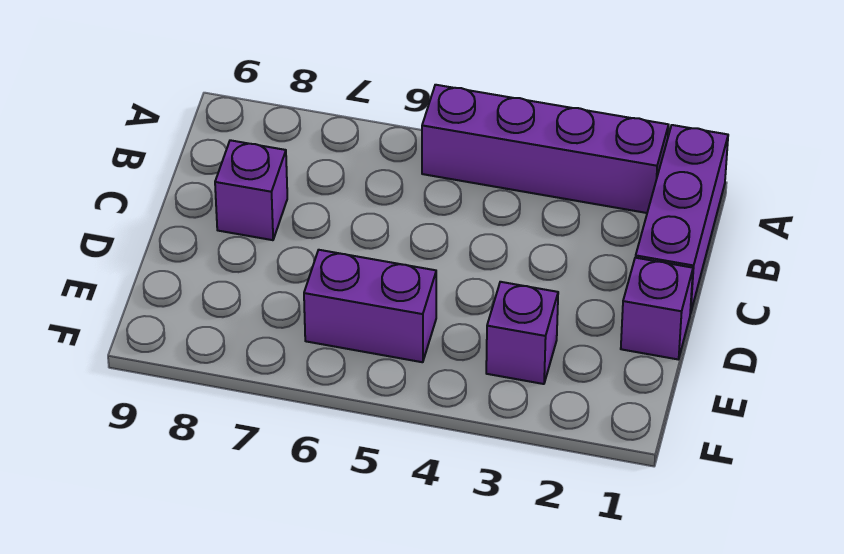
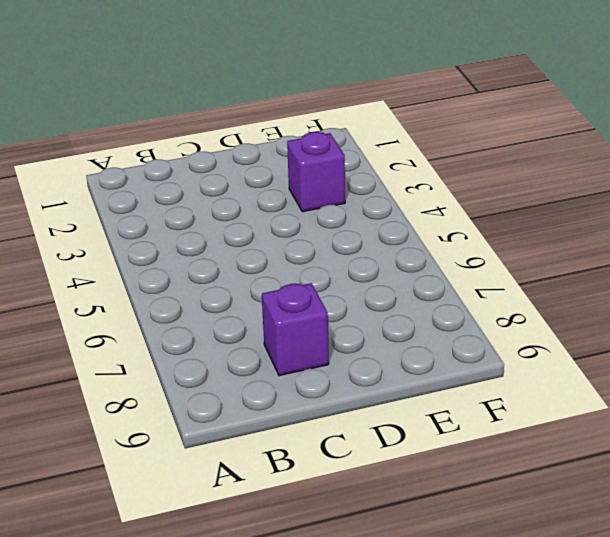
none -> purple brick A1:C1 level 1
none -> purple brick A2:A5 level 1

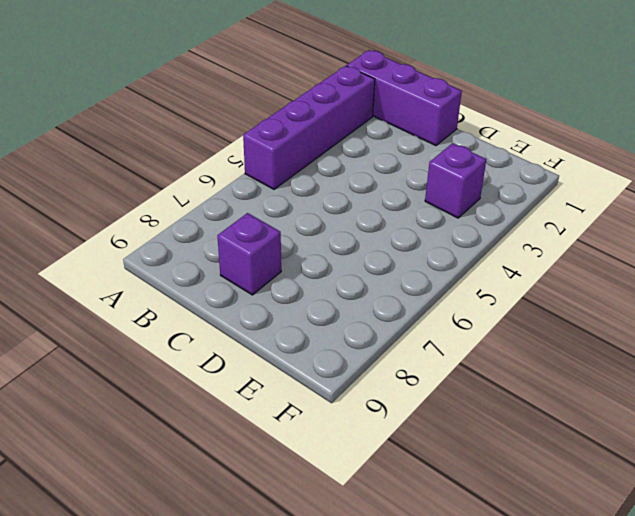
none -> purple brick D1 level 1
none -> purple brick E5:E6 level 1

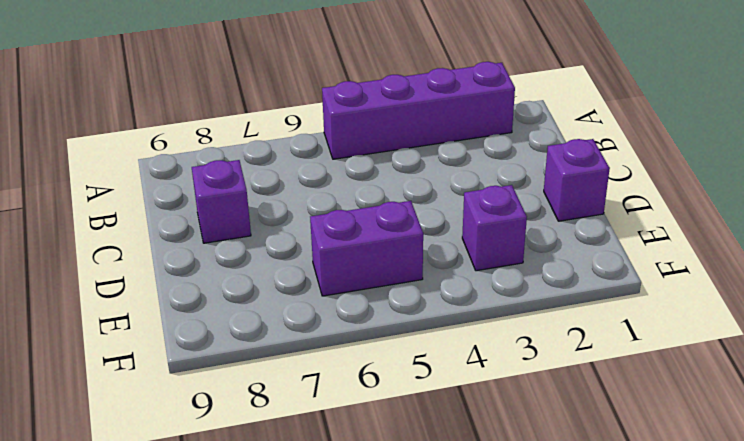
none -> purple brick A1:C1 level 1

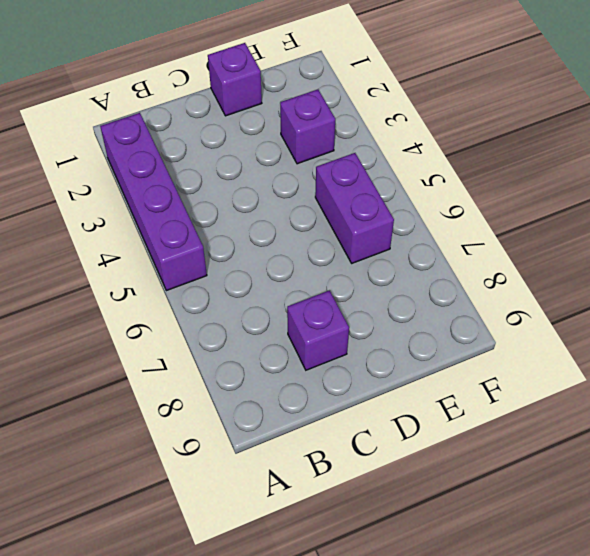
none -> purple brick A1:C1 level 1

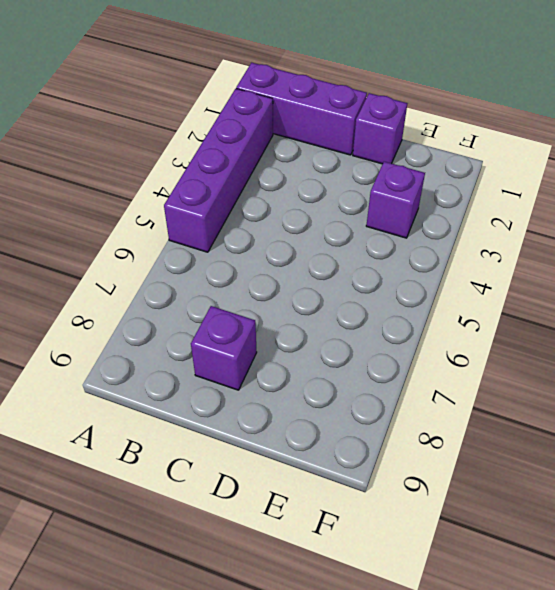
none -> purple brick E5:E6 level 1

